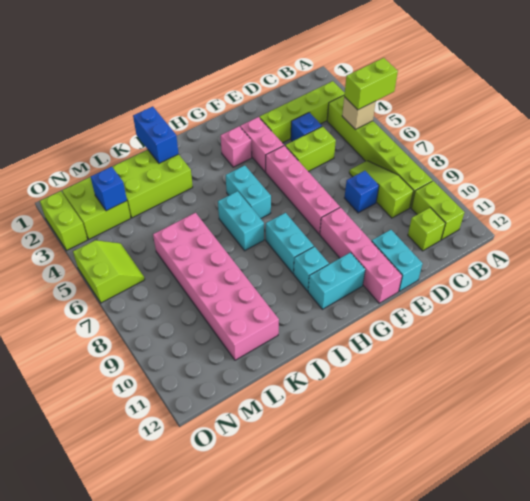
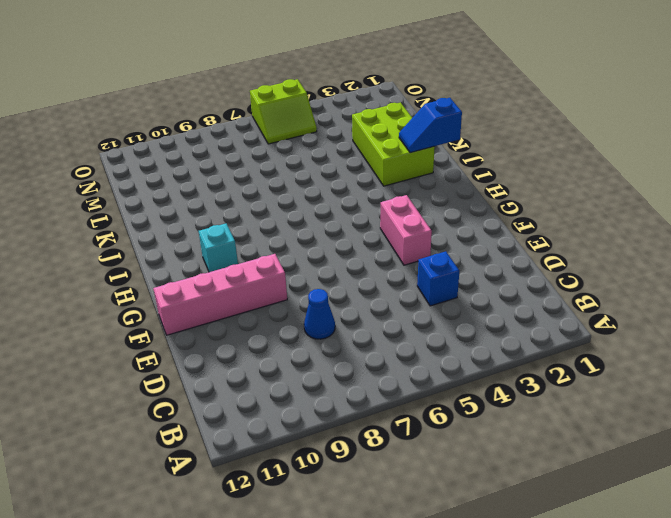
blue cone D8 level 1 -> blue brick D8 level 1
pink brick F4:G4 level 1 -> pink brick F3:F4 level 1
blue slope J1:J2 level 2 top 1 -> blue brick J1:J2 level 2
none -> lime brick B3:E3 level 1
none -> lime brick B4:B9 level 1
none -> lime brick B10:B11 level 1

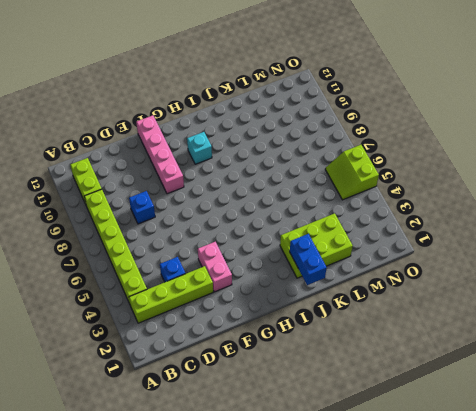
none -> lime slope C7:C9 level 1 top 9
none -> lime brick C11 level 1
none -> lime brick D5:E5 level 1

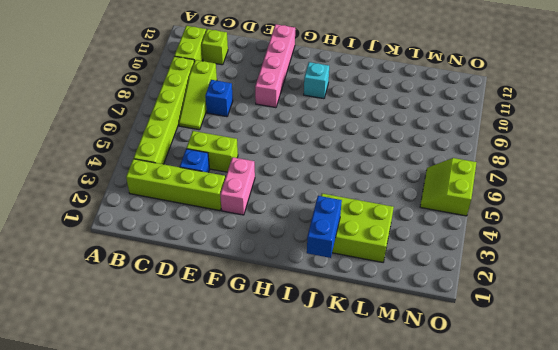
none -> cyan brick E11:E12 level 1
none -> pink brick F5:F8 level 1
none -> pink brick G3 level 1

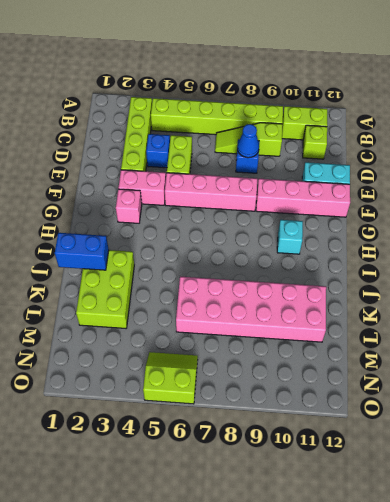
blue cone D8 level 2 -> none
none -> cyan brick G11:H11 level 1
none -> cyan brick H5:H6 level 1
none -> cyan brick H8:H9 level 1

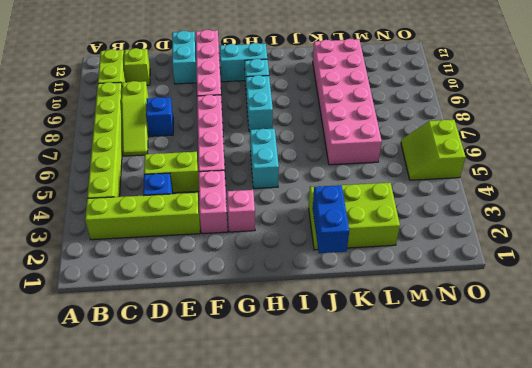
none -> cyan brick I6:I7 level 1
none -> lime brick M2:N3 level 1
none -> lime brick O2:O3 level 1

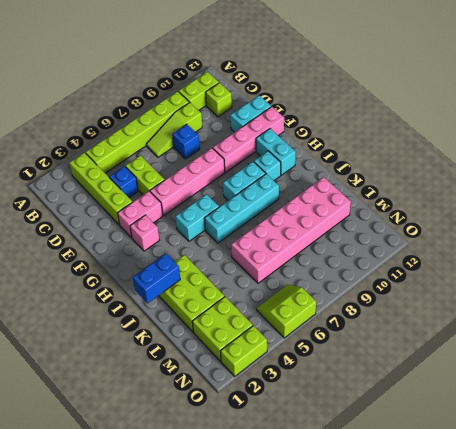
cyan brick I6:I9 level 1 -> cyan brick I6:I7 level 1
none -> tan brick B5 level 2
none -> blue brick M3 level 2
none -> lime brick A5:B5 level 3

